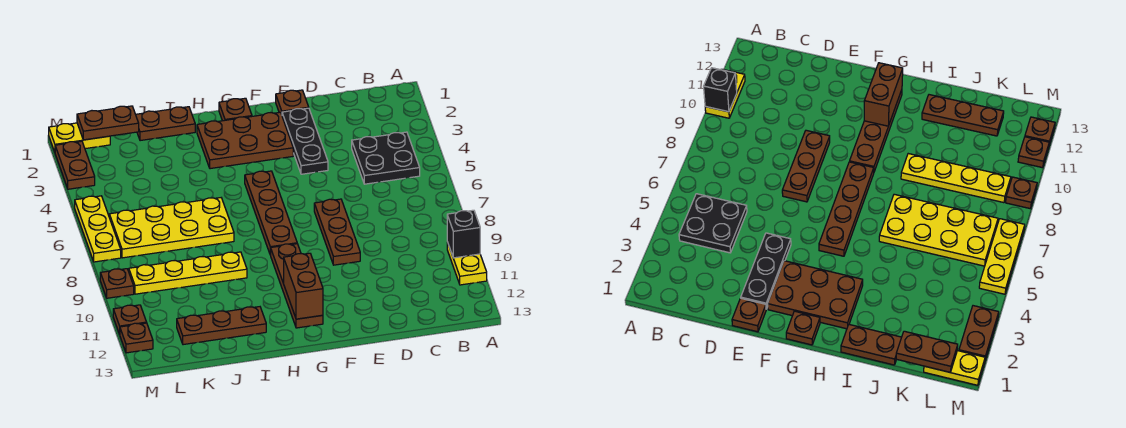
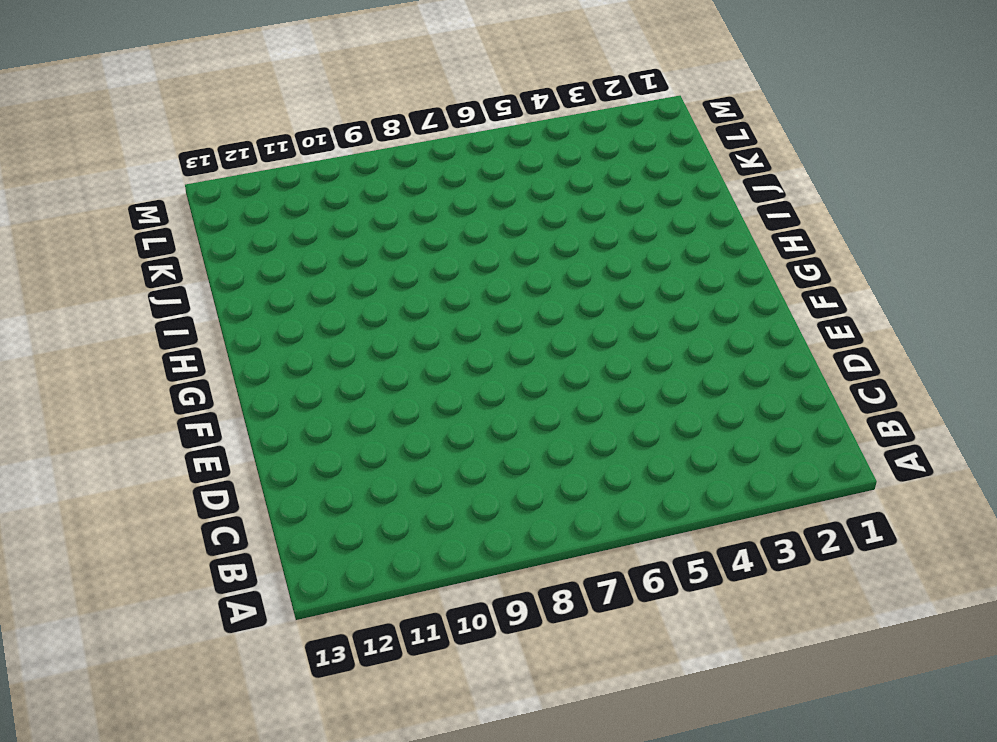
none -> yellow plate A10:A11 level 1
none -> black plate B4:C5 level 1
none -> brown plate E1 level 1

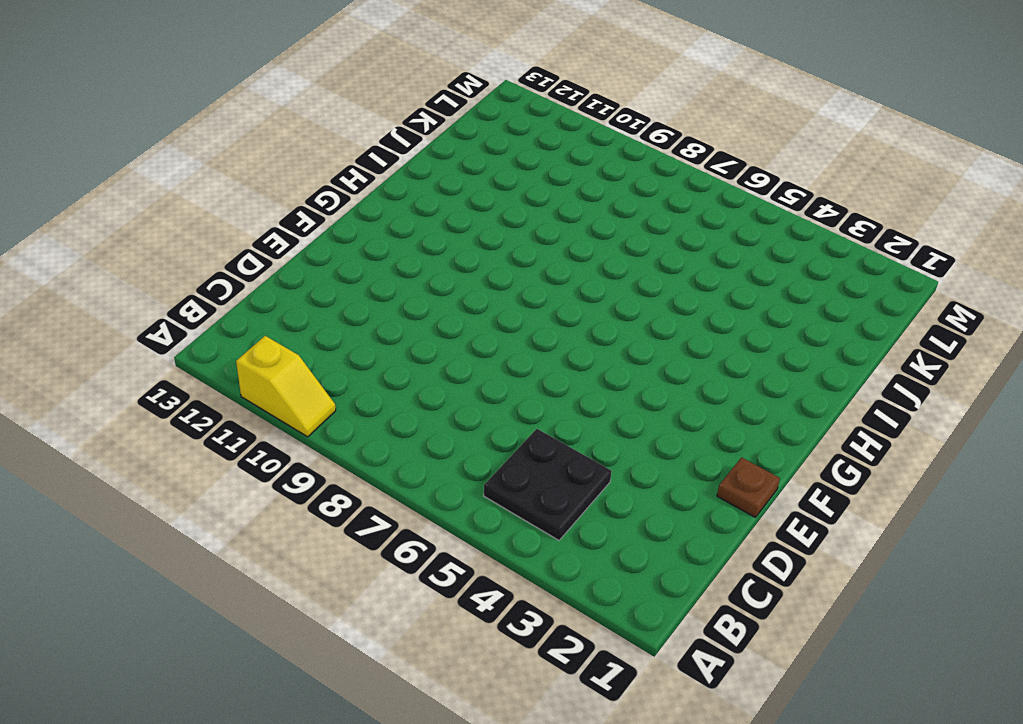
yellow slope A10:A11 level 1 top 11 -> yellow plate A10:A11 level 1
none -> black plate E2:E4 level 1
none -> brown plate E7:E9 level 1
none -> brown plate F2:H3 level 1

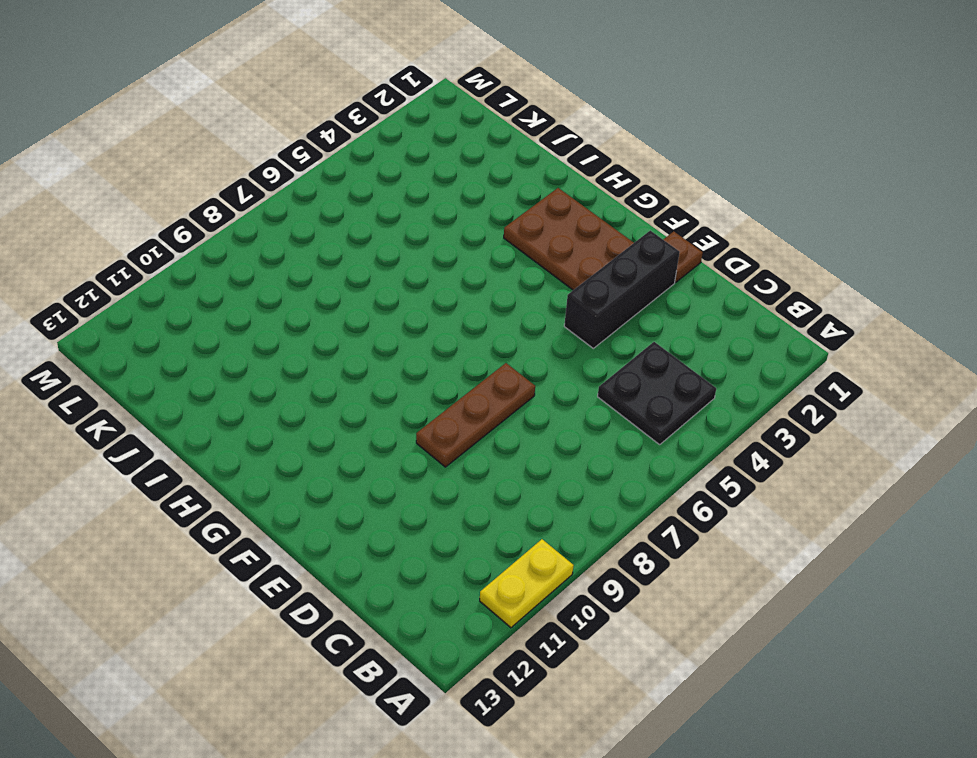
black brick E2:E4 level 1 -> black plate E2:E4 level 1
none -> brown plate G1 level 1
none -> brown plate G5:G8 level 1
none -> brown plate G9:G12 level 1

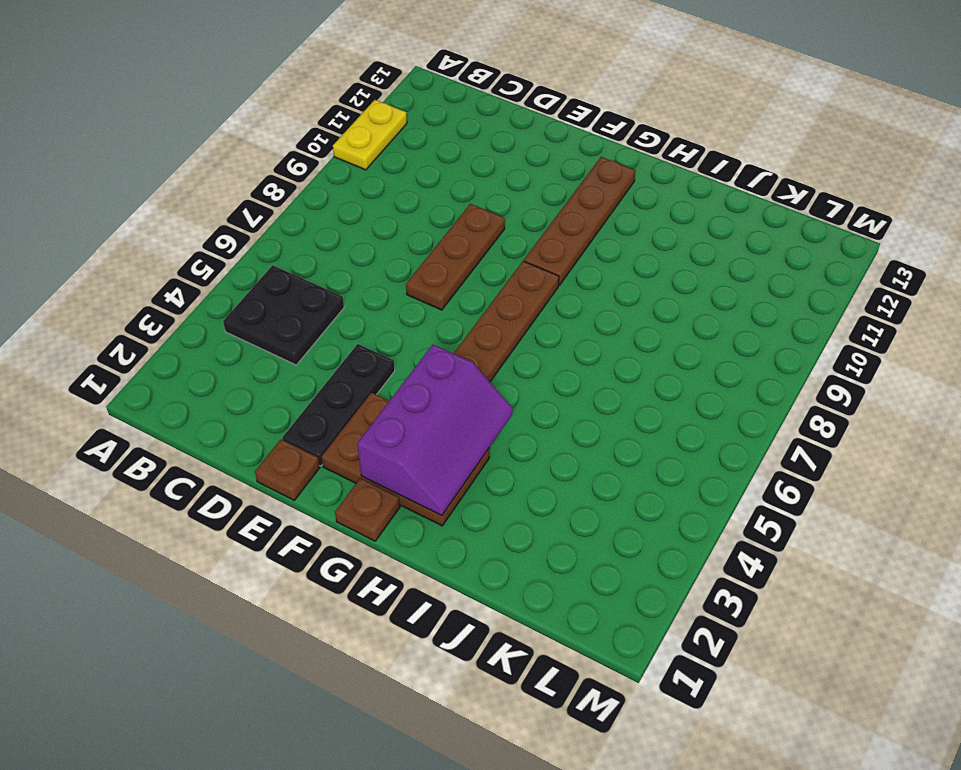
purple slope G2:H4 level 2 top G -> none
none -> brown plate I1:J1 level 1
none -> yellow plate I6:L7 level 1
none -> yellow plate I9:L9 level 1

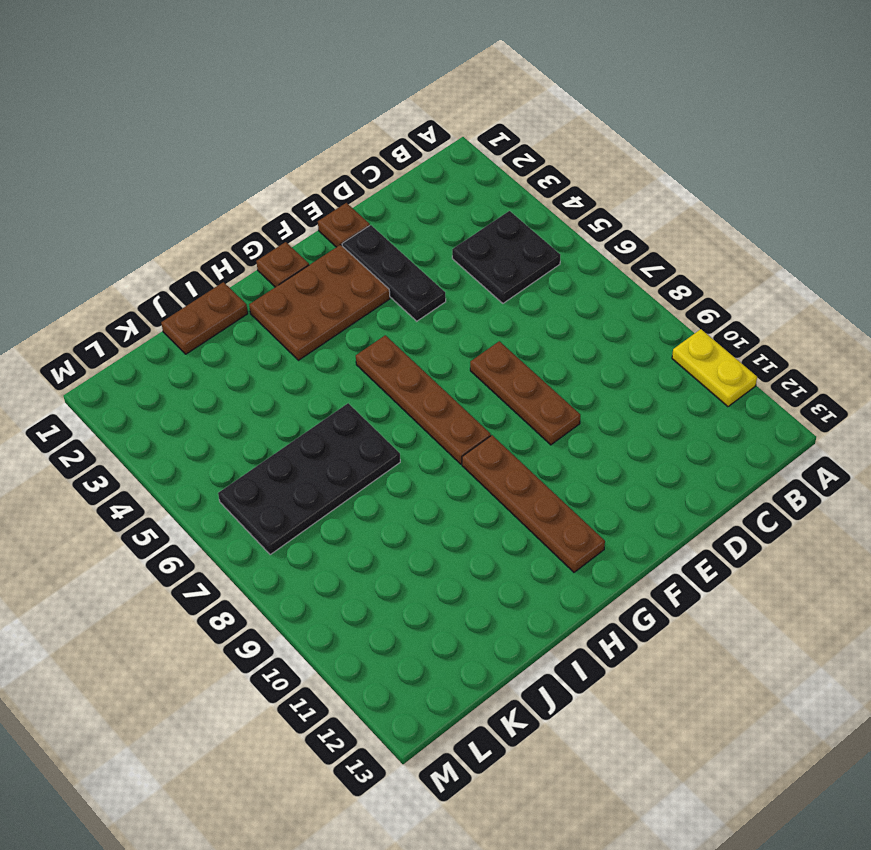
black plate I6:L7 level 1 -> yellow plate I6:L7 level 1
none -> yellow plate I9:L9 level 1
none -> brown plate I12:K12 level 1
none -> yellow plate L1:M1 level 1

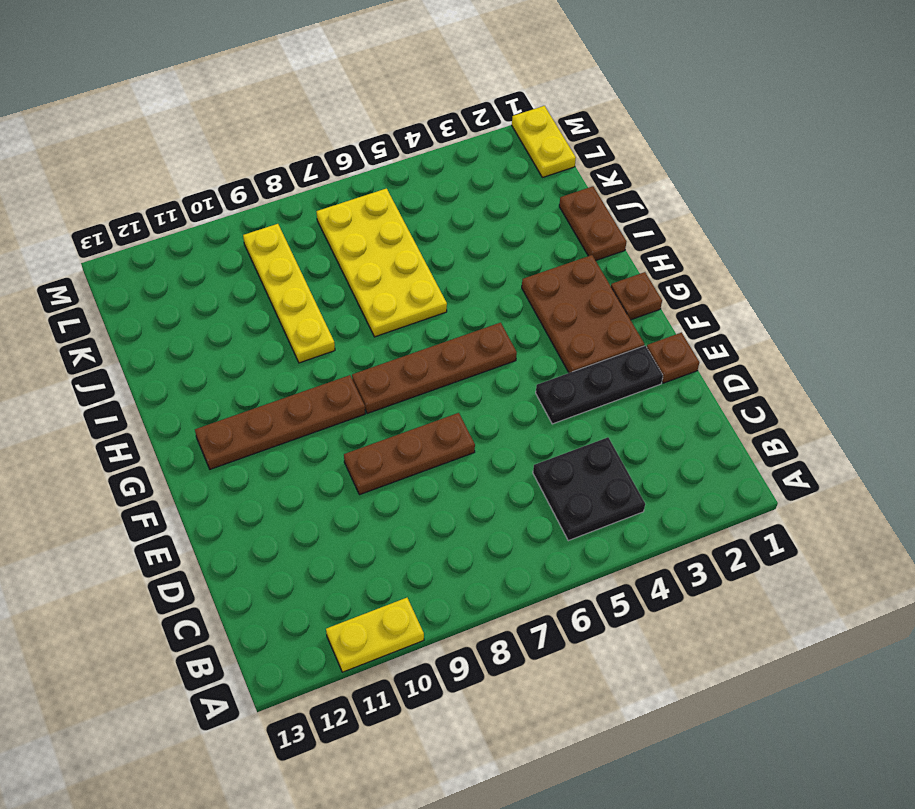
none -> brown plate I12:K12 level 1
none -> brown plate M2:M3 level 1
none -> yellow plate M5:M7 level 1

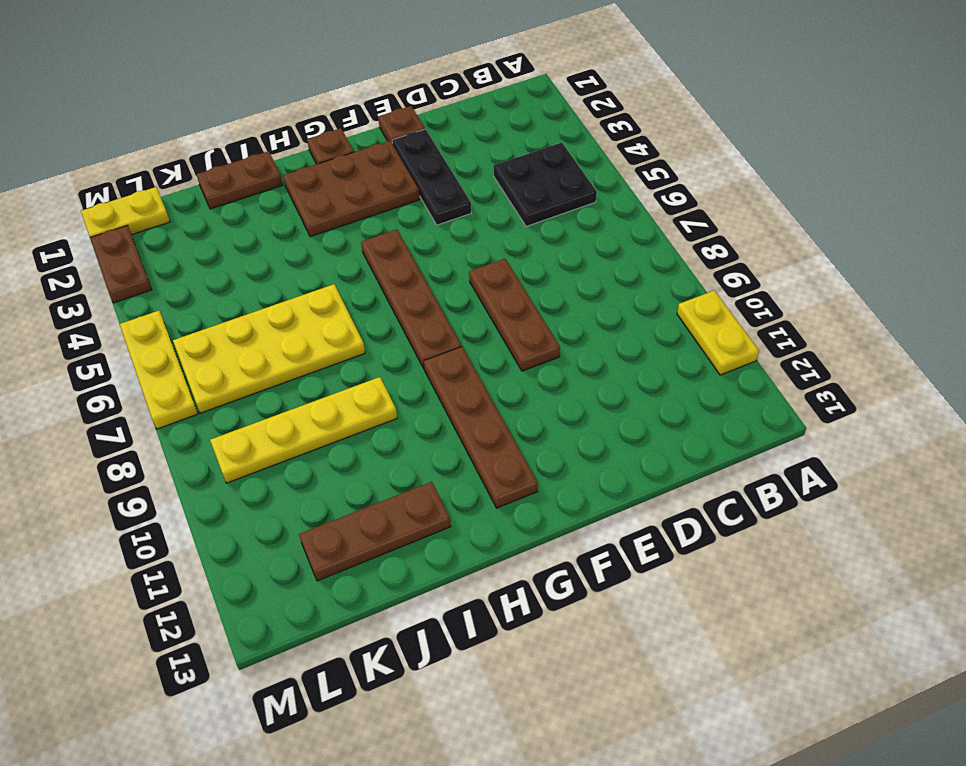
none -> brown plate M9 level 1
none -> brown plate M11 level 1
none -> brown plate M12 level 1

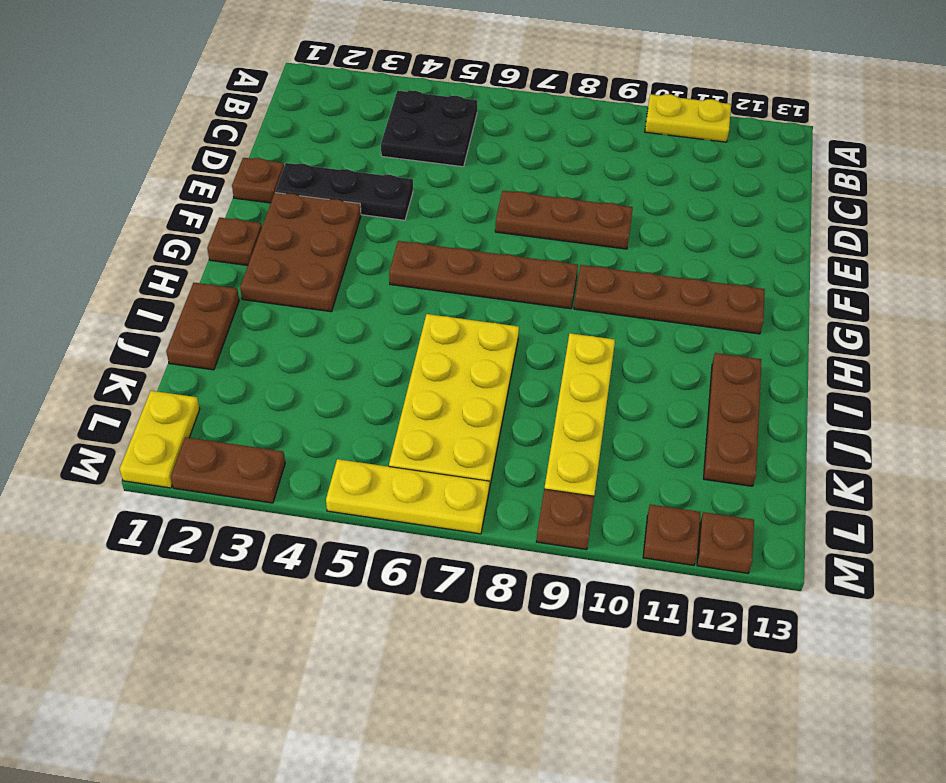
none -> black brick A10 level 2
none -> brown brick G11:G12 level 2
none -> brown plate K1:L1 level 2

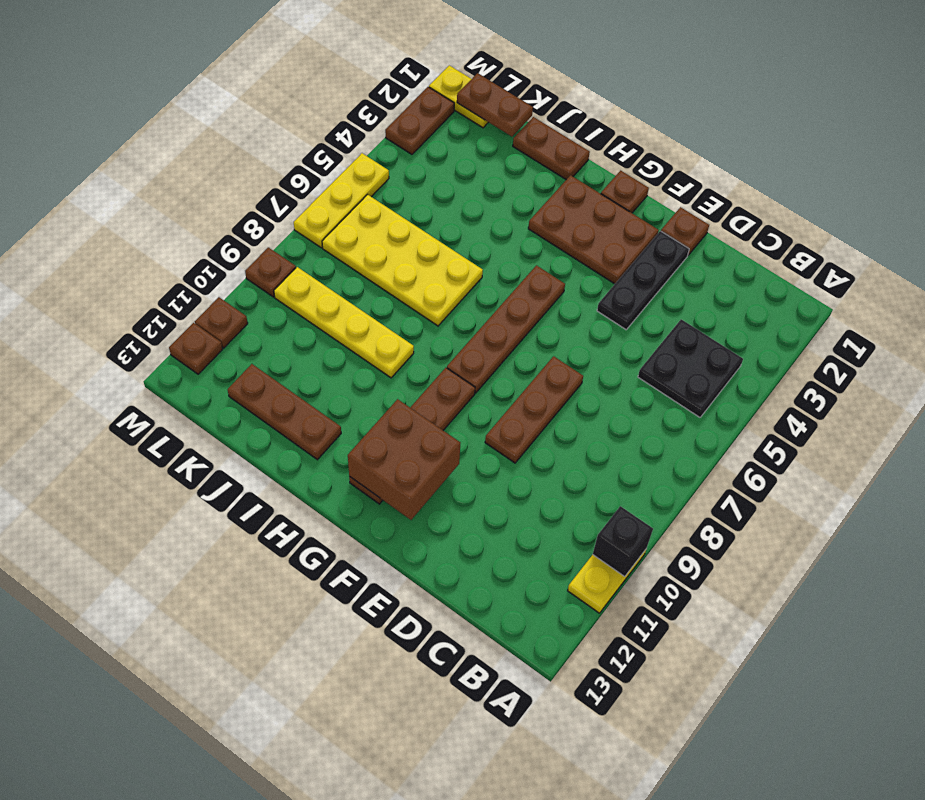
brown brick F11:G12 level 2 -> brown brick G11:G12 level 2

